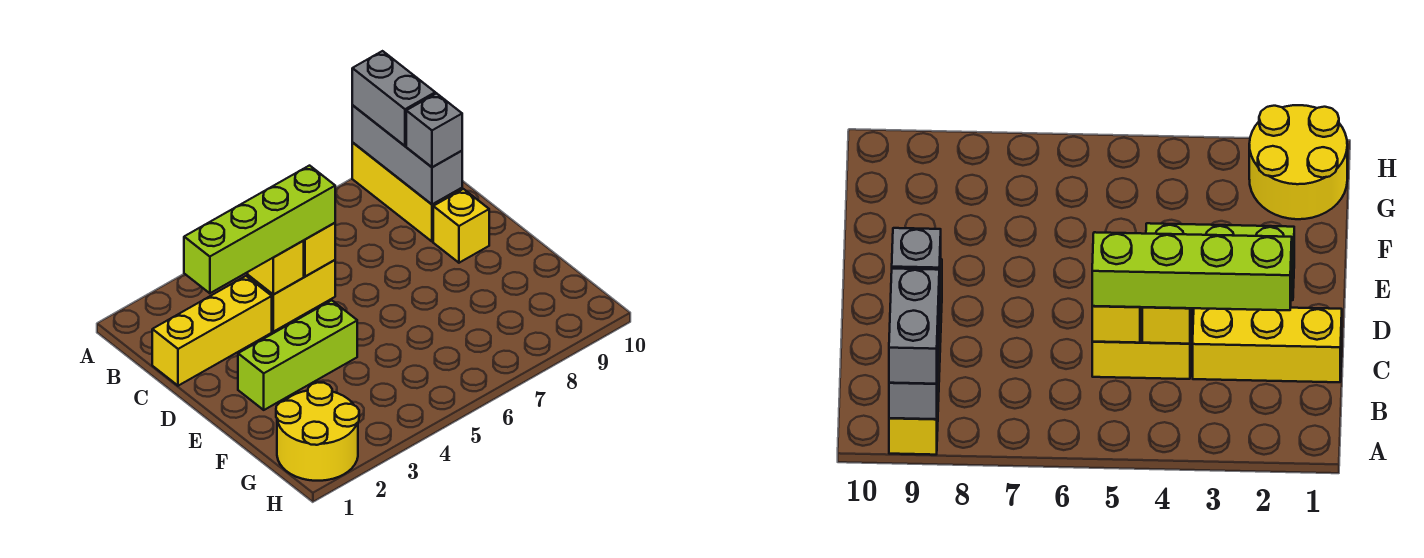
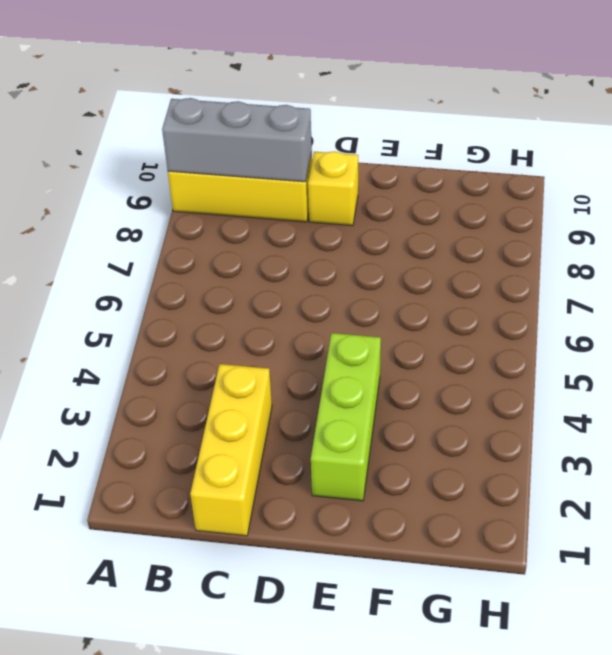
none -> yellow brick C4:C5 level 1
none -> yellow round brick G1:H2 level 1
none -> yellow brick C4 level 2

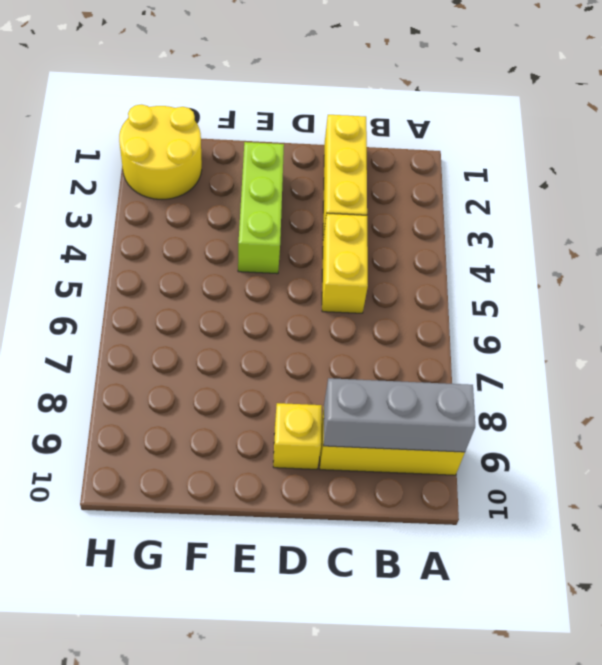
none -> yellow brick C4 level 2
none -> yellow brick C5 level 2
none -> grey brick A9:B9 level 3

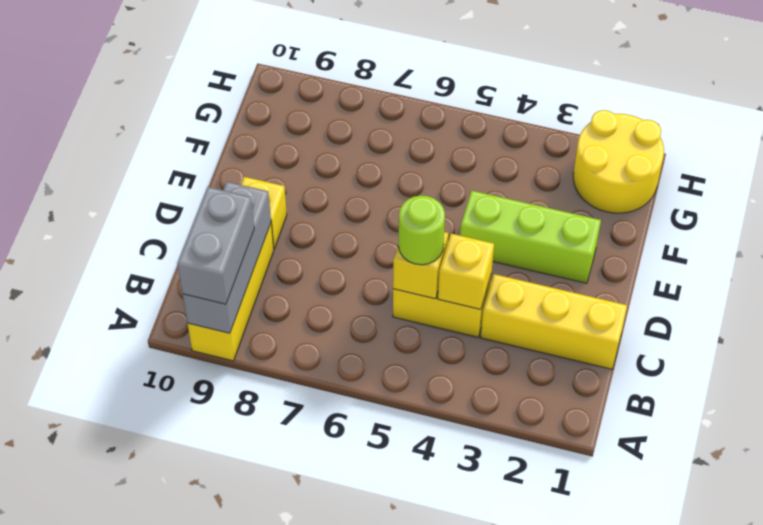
lime round brick C5 level 3 -> lime brick C2:C5 level 3
none -> grey brick C9 level 3

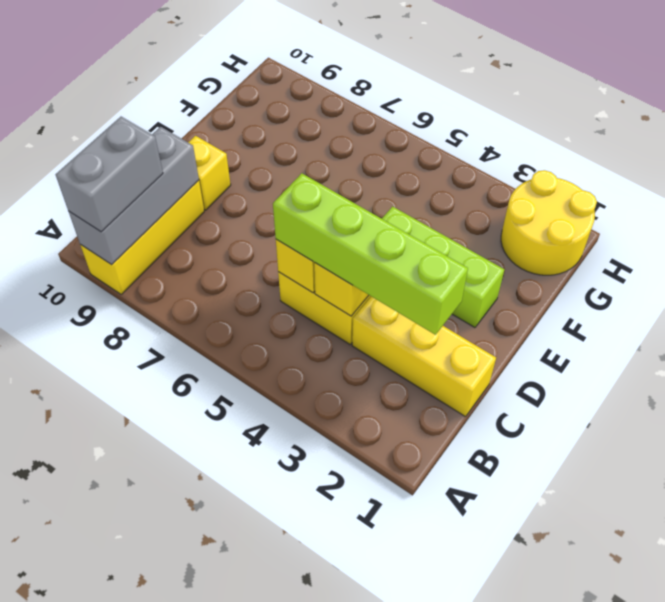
none -> grey brick C9 level 3

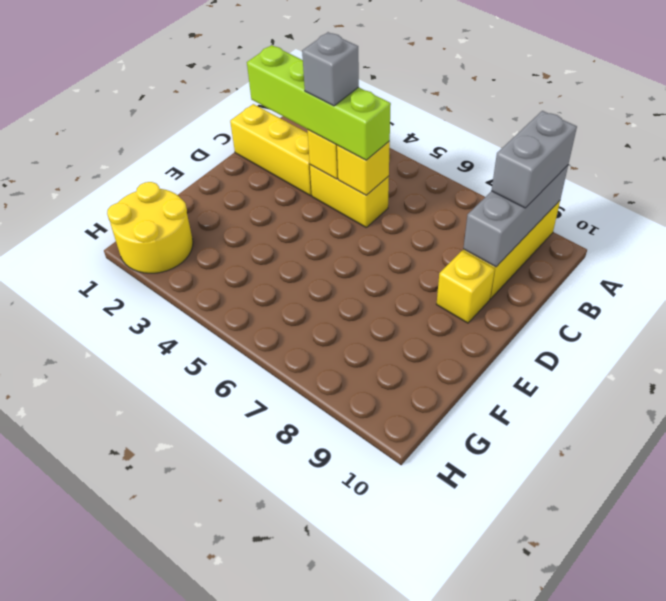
grey brick C4 level 4 -> grey brick C9 level 3
none -> lime brick E2:E4 level 1

